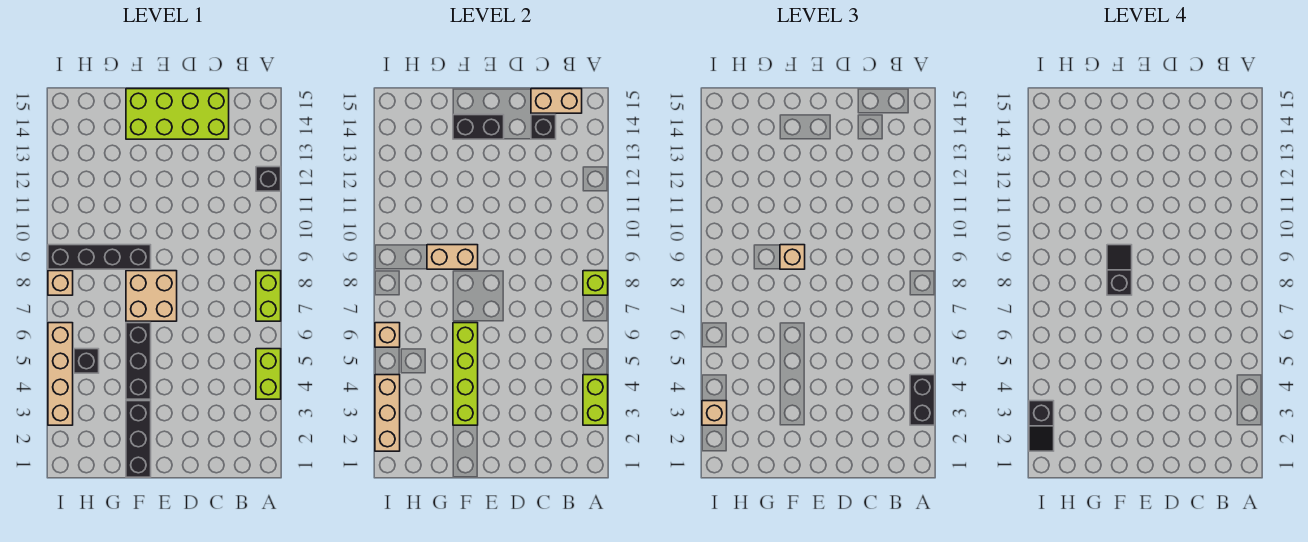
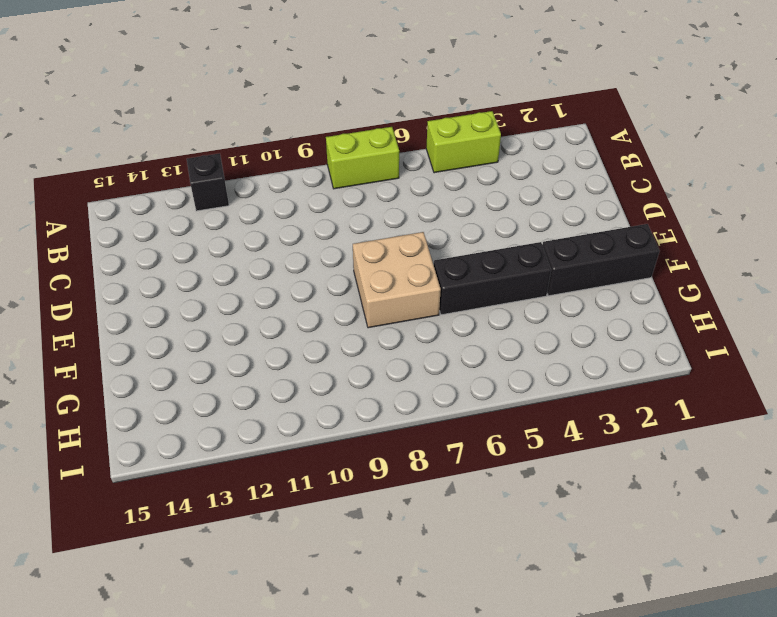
none -> lime brick C14:F15 level 1
none -> black brick F9:I9 level 1
none -> black brick H5 level 1

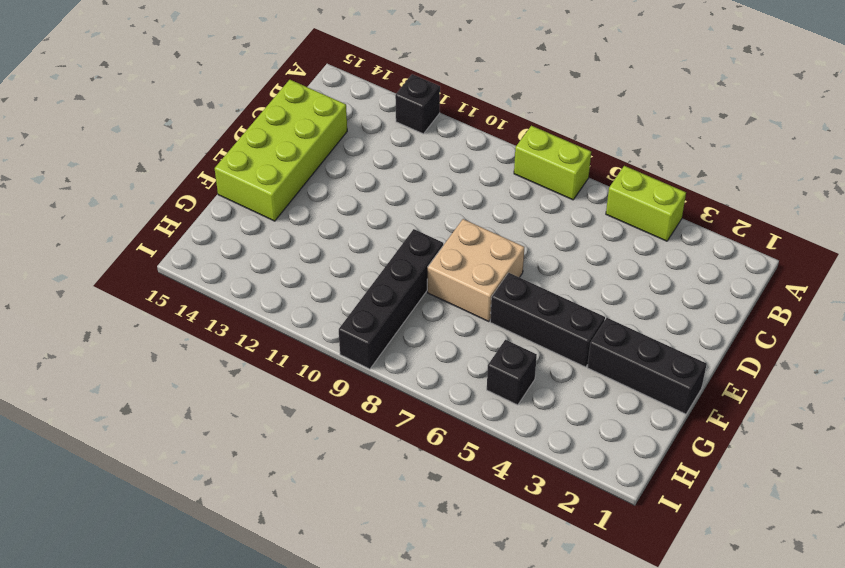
none -> tan brick I3:I6 level 1
none -> tan brick I8 level 1
none -> lime brick A3:A4 level 2

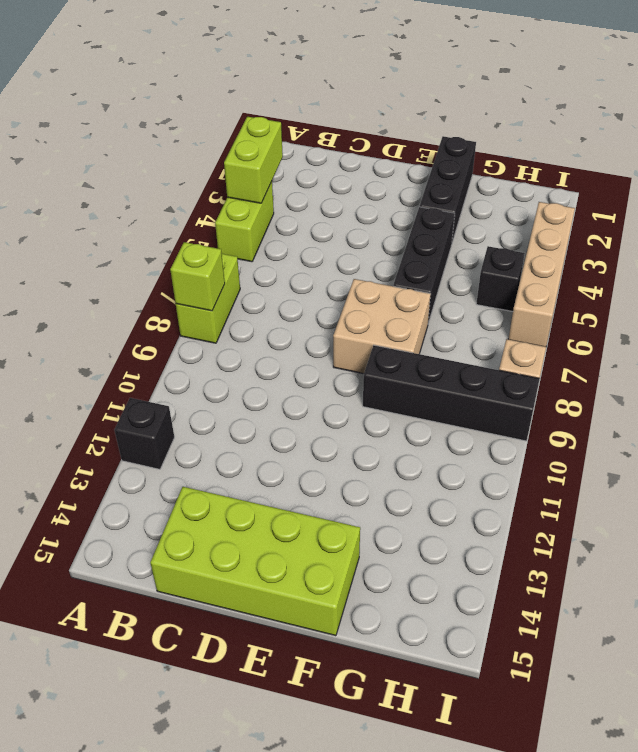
none -> tan brick B15:C15 level 2
none -> black brick C14 level 2
none -> black brick E14:F14 level 2

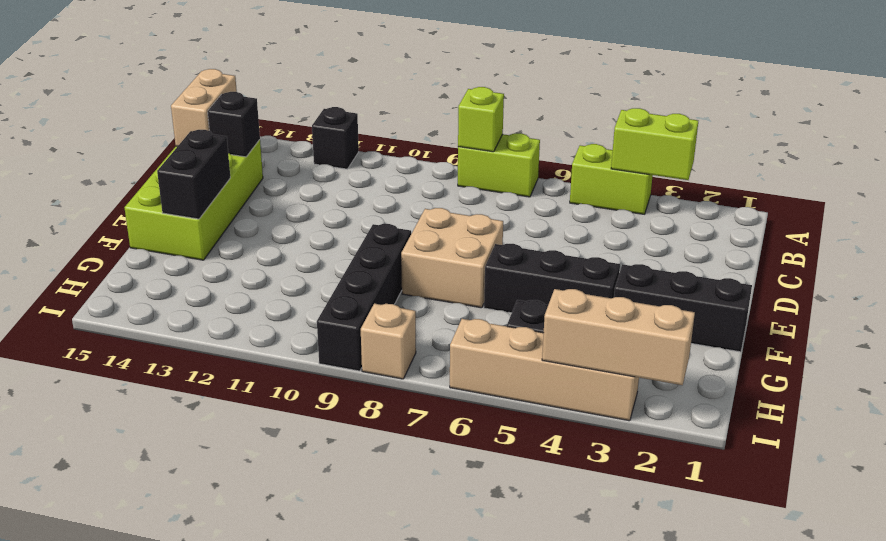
none -> lime brick F3:F6 level 2
none -> tan brick F9:G9 level 2
none -> tan brick I6 level 2

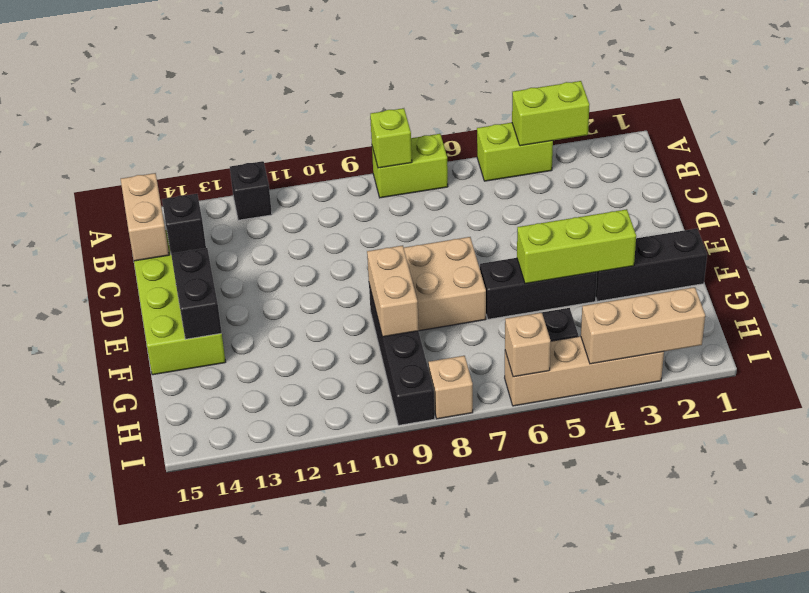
lime brick F3:F5 level 2 -> lime brick F3:F6 level 2
none -> black brick A3:A4 level 3
none -> tan brick F9 level 3
none -> tan brick I3 level 3

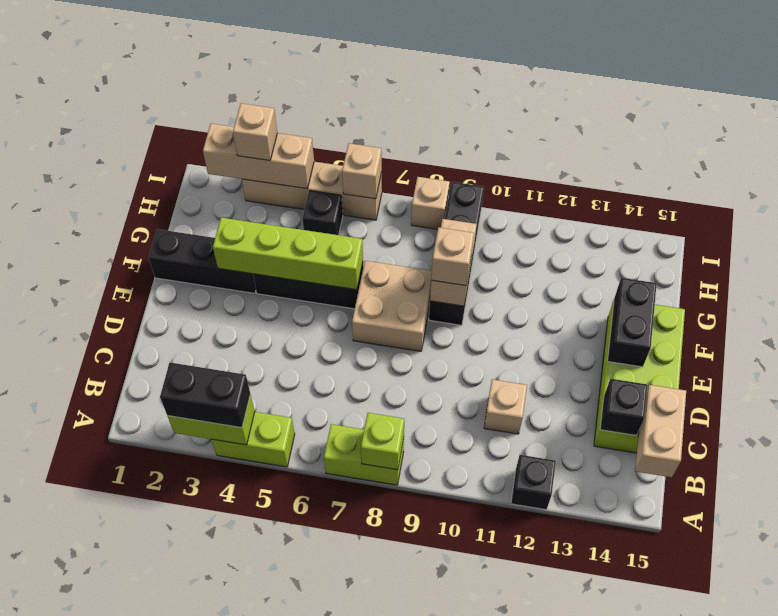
tan brick C11 level 1 -> none
none -> black slope F8:F9 level 4 top 8
none -> black slope I2:I3 level 4 top 3

